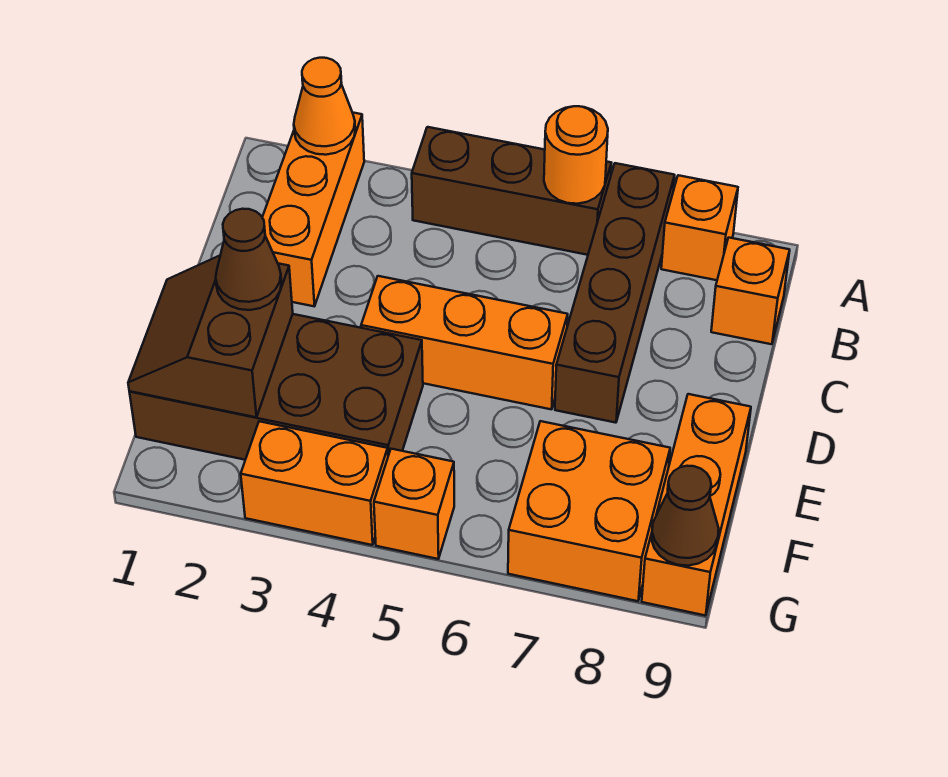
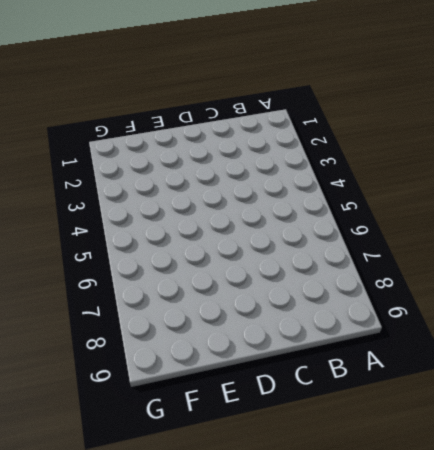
none -> orange brick A2:C2 level 1
none -> brown brick A4:A6 level 1
none -> brown brick A7:D7 level 1

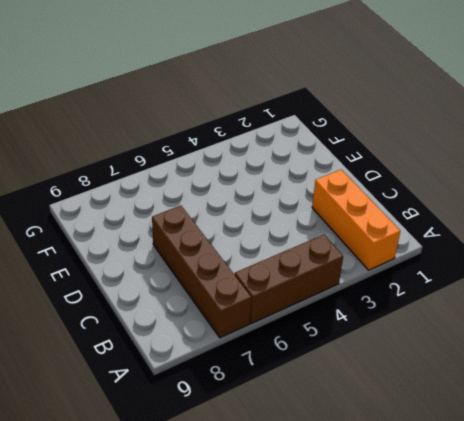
none -> orange brick A8 level 1
none -> orange brick B9 level 1
none -> orange brick D4:D6 level 1

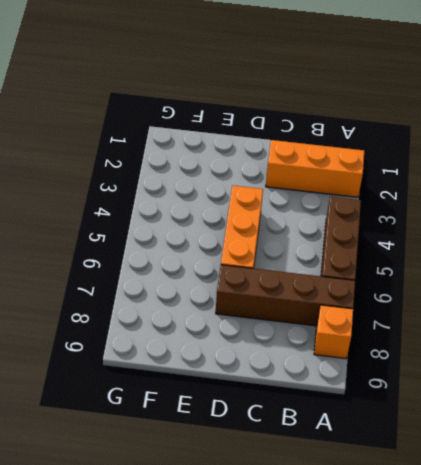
none -> orange brick B9 level 1
none -> brown brick E1:F4 level 1
none -> orange brick E9:G9 level 1

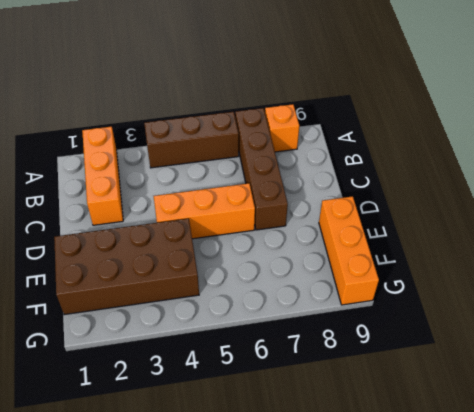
none -> orange brick B9 level 1
none -> orange brick F7:G8 level 1
none -> orange brick G3:G4 level 1

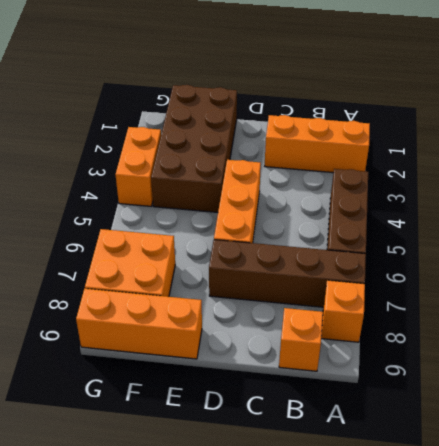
none -> orange brick G5 level 1
none -> orange cone A2 level 2
none -> orange round brick A6 level 2

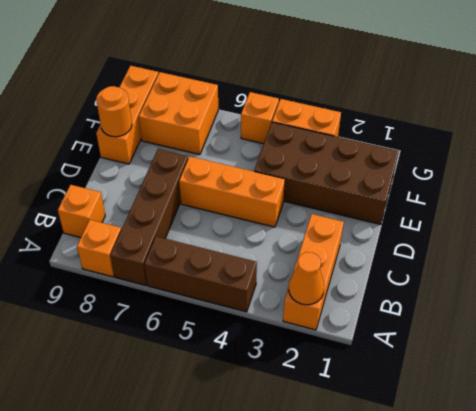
orange round brick E9 level 2 -> orange round brick A6 level 2
none -> brown slope E1:F2 level 2 top 2
none -> brown cone G9 level 2
none -> brown cone E2 level 3

